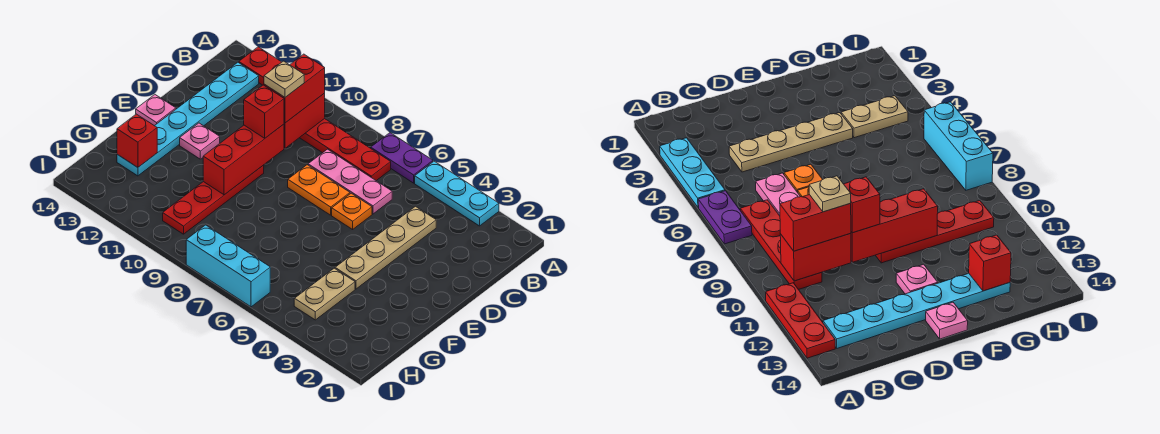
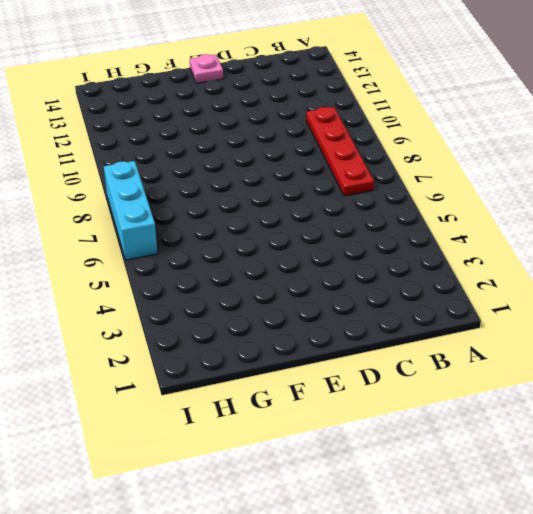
none -> cyan plate A3:A5 level 1
none -> purple plate A6:A7 level 1
none -> red plate A11:A13 level 1

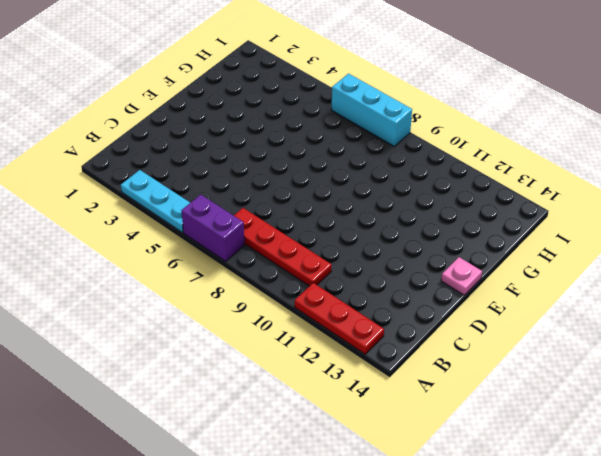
purple brick A6:A7 level 1 -> purple plate A6:A7 level 1
none -> cyan plate B13:G13 level 1
none -> tan plate C4:F4 level 1
none -> pink plate C6:C8 level 1

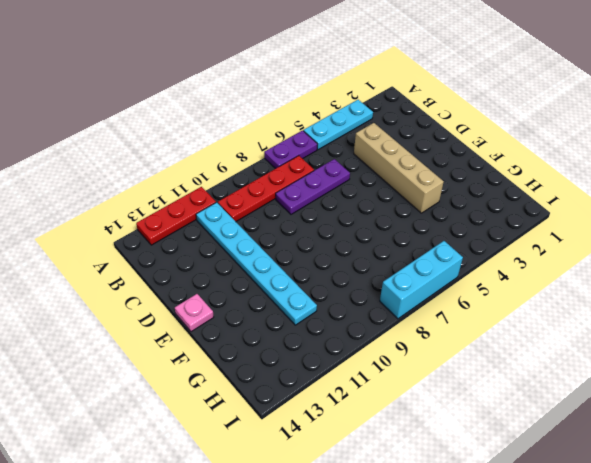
cyan plate B11:G11 level 1 -> cyan plate B13:G13 level 1
tan brick C4:F4 level 1 -> tan plate C4:F4 level 1
purple plate C6:C8 level 1 -> pink plate C6:C8 level 1
none -> orange plate D6 level 1
none -> orange plate D7:D8 level 1
none -> red plate E10:H10 level 1

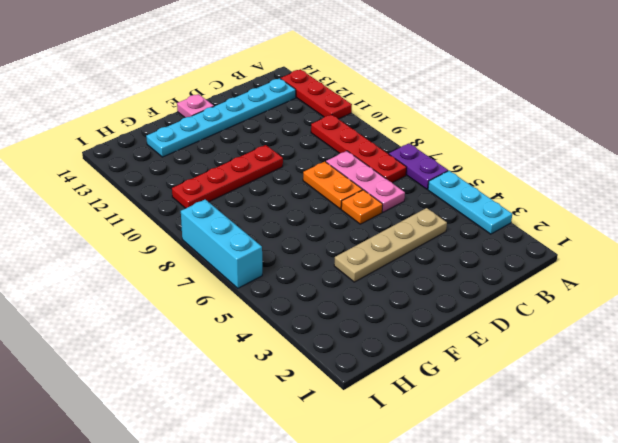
none -> pink plate E12 level 1
none -> tan plate G4:H4 level 1
none -> red brick B10:C10 level 2

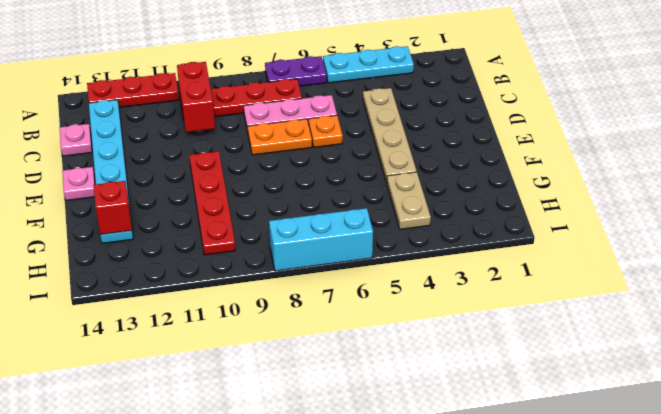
pink plate C14 level 1 -> pink plate E12 level 1
none -> red brick D10:F10 level 2
none -> red brick B10:C10 level 3
none -> red brick D10 level 3

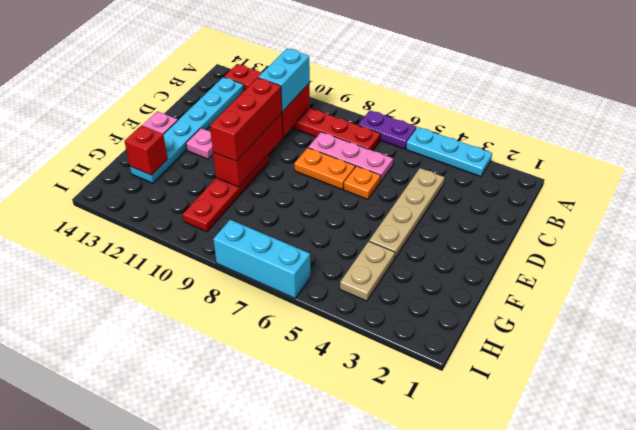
cyan brick B10:C10 level 3 -> red brick B10:C10 level 3
red brick D10:F10 level 3 -> red brick D10 level 3
none -> tan plate C10 level 4

